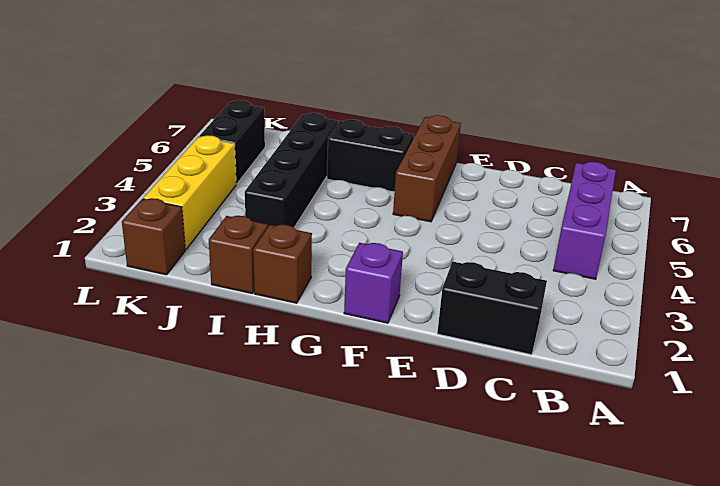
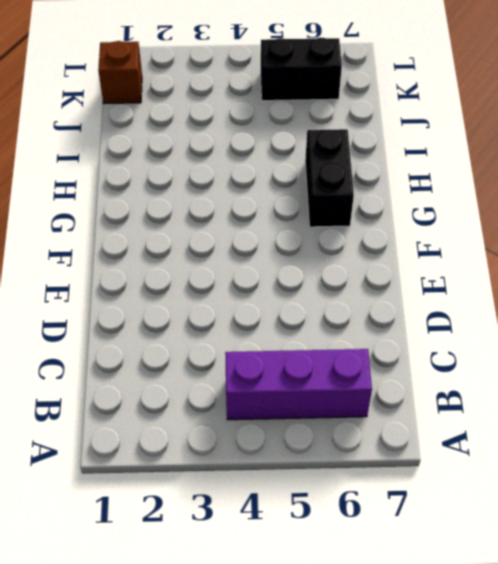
none -> black brick C1:D1 level 1
none -> purple brick F1 level 1

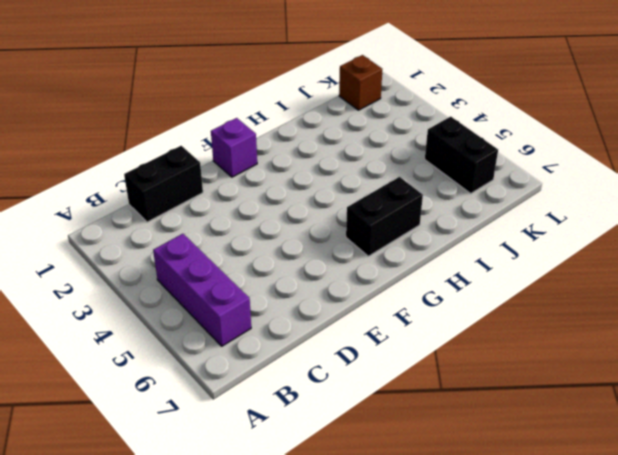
none -> brown brick F5:F7 level 1
none -> brown brick H1 level 1

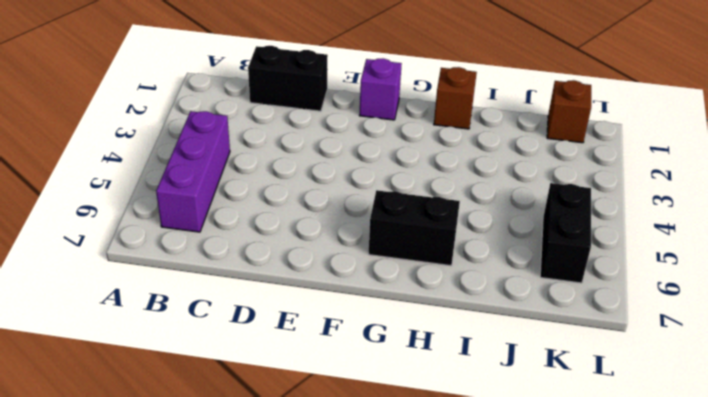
none -> brown brick F5:F7 level 1
none -> brown brick I1 level 1

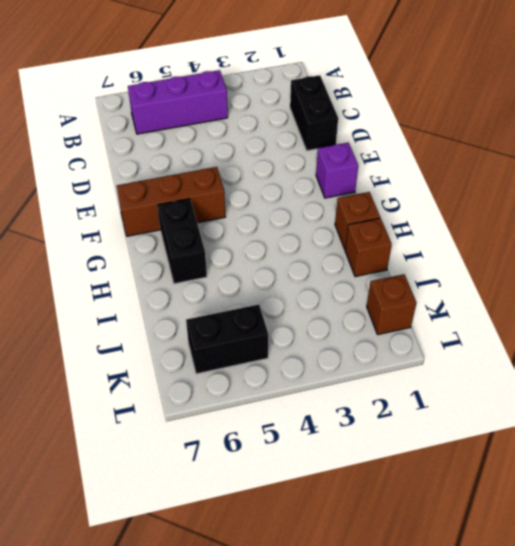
none -> black brick I3:I6 level 1
none -> yellow brick K2:K4 level 1

